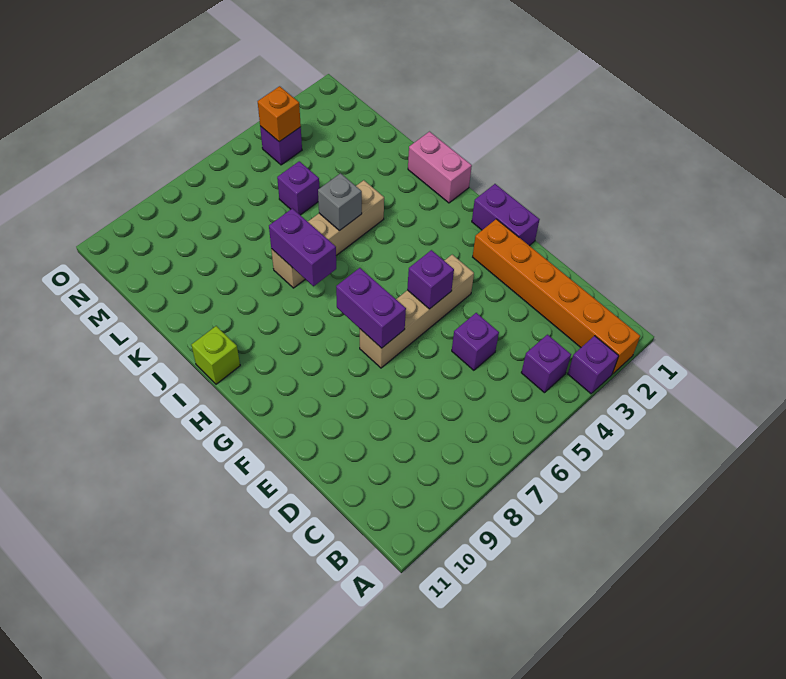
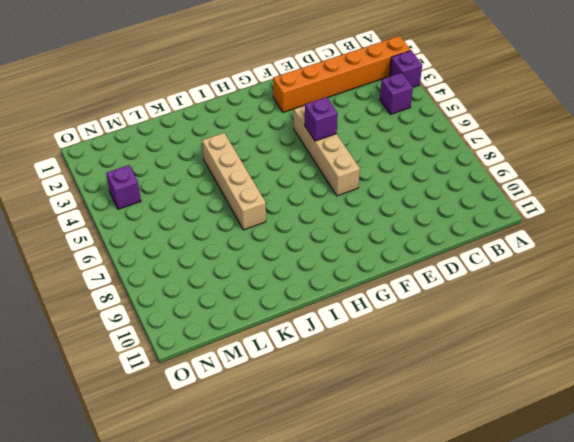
none -> purple brick D5 level 1
none -> purple brick F1:G1 level 1
none -> pink brick I1:J1 level 1

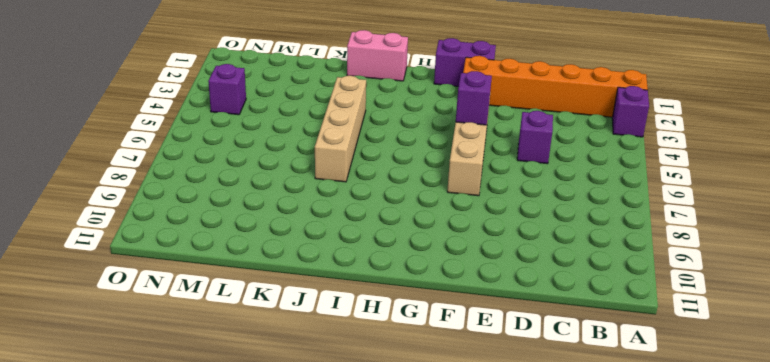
none -> purple brick B4 level 1
none -> lime brick I11 level 1
none -> purple brick L5 level 1

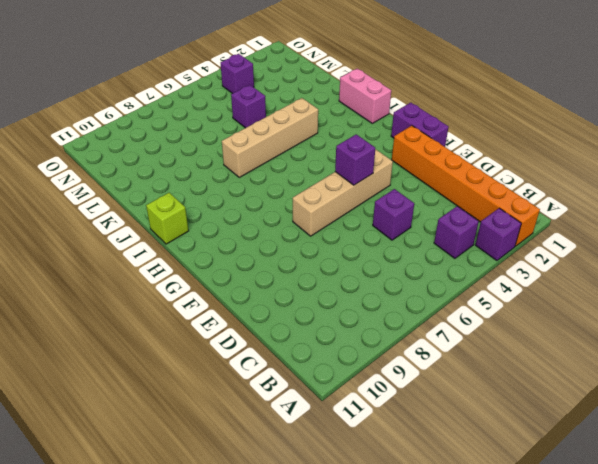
none -> purple brick F7:G7 level 2
none -> purple brick I7:J7 level 2
none -> grey brick J5 level 2

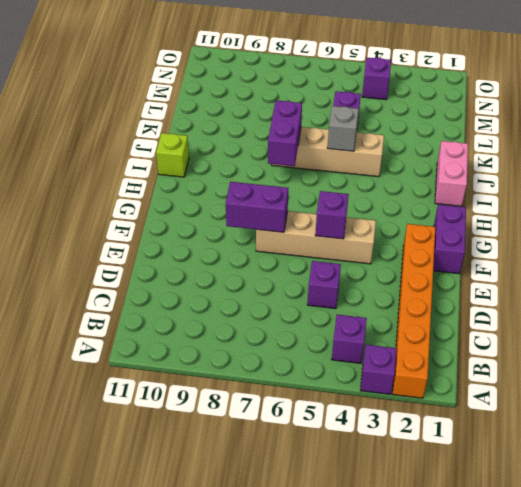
purple brick F7:F8 level 2 -> purple brick F7:G7 level 2
none -> orange brick N4 level 2

